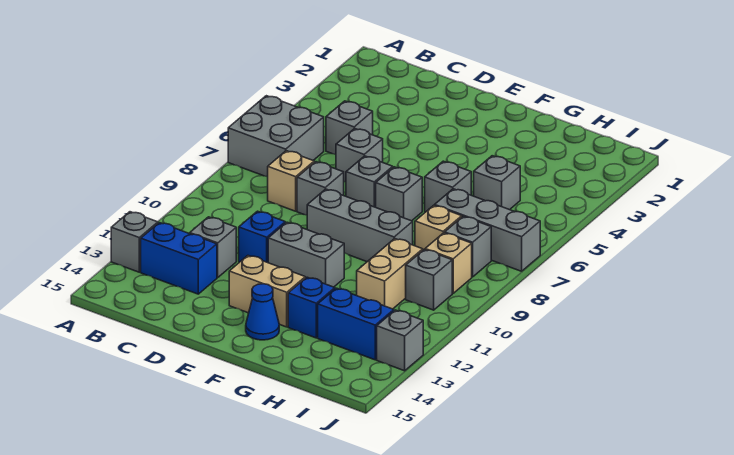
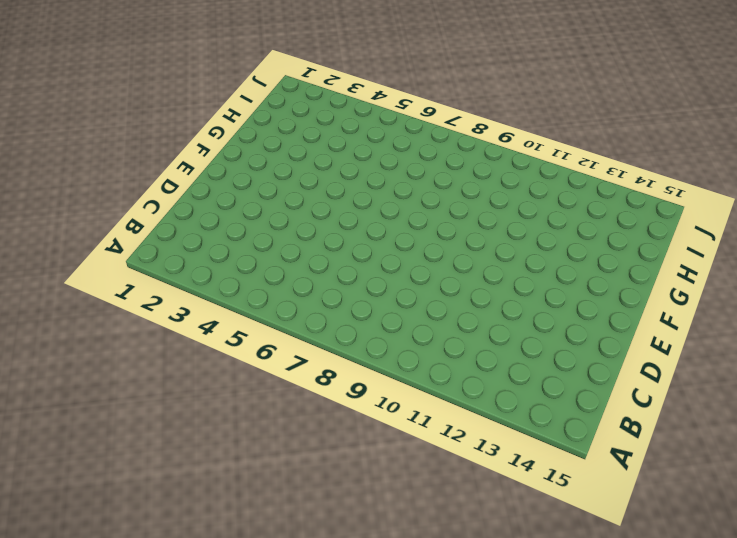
none -> grey brick A6:B7 level 1
none -> grey brick A13 level 1
none -> blue brick B13:C13 level 1

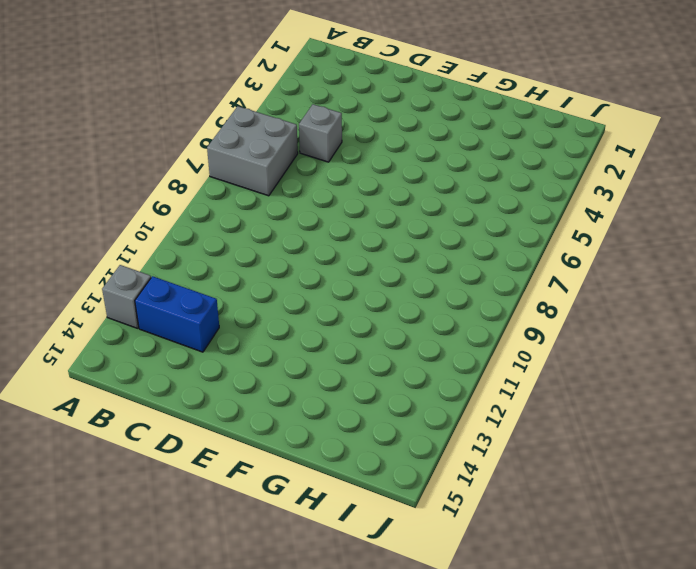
none -> tan brick C8 level 1
none -> grey brick C12 level 1
none -> grey brick D6 level 1

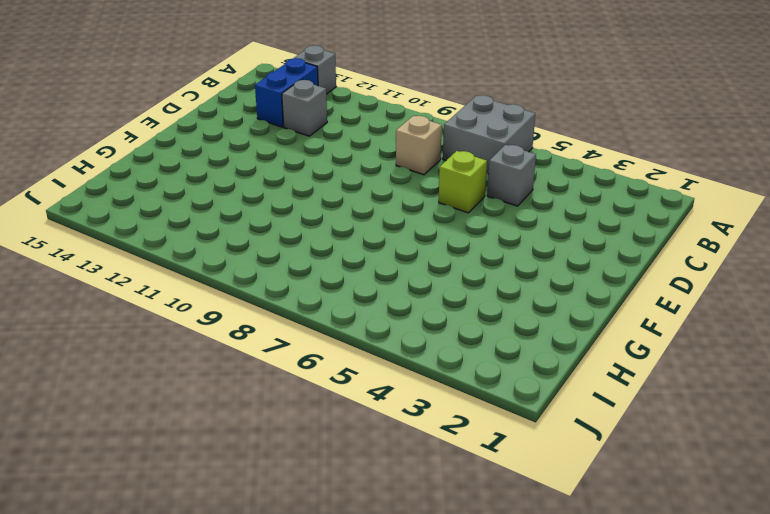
lime brick D6 level 1 -> grey brick D6 level 1
none -> grey brick D8 level 1
none -> blue brick D11 level 1
none -> grey brick E7 level 1

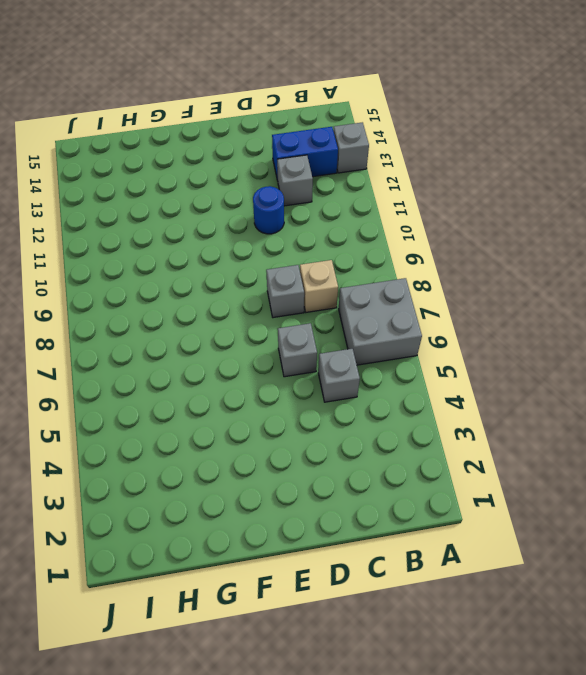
blue round brick D11 level 1 -> blue brick D11 level 1
none -> grey brick E7 level 1
none -> grey brick E9:G9 level 1
none -> grey brick E11:F11 level 1

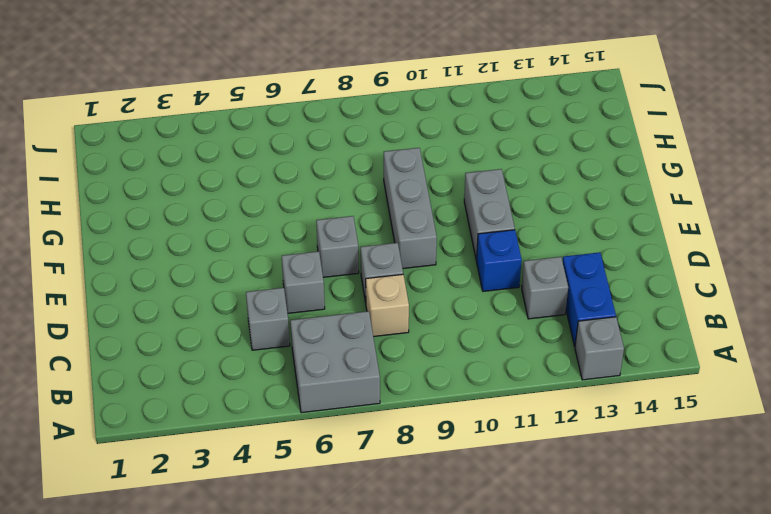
none -> tan brick E13:F13 level 1
none -> grey brick F7 level 1
none -> blue cone F14 level 1

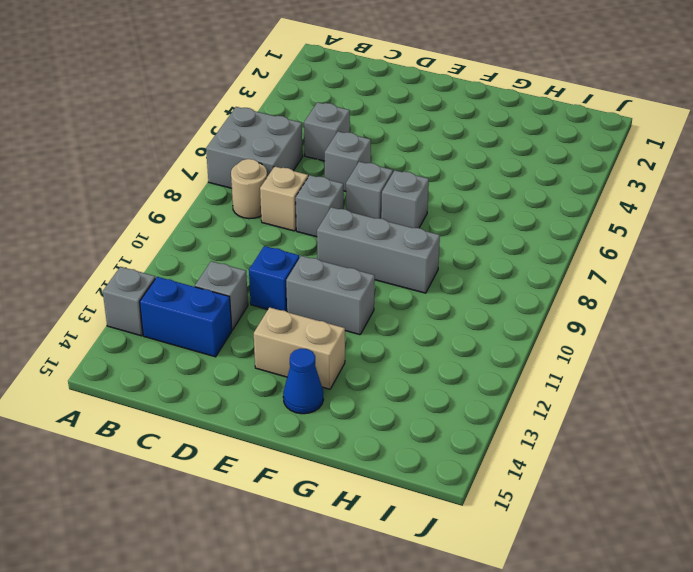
tan round brick B8 level 1 -> none
none -> grey brick G6 level 1
none -> blue brick G13 level 1
none -> grey brick H5 level 1

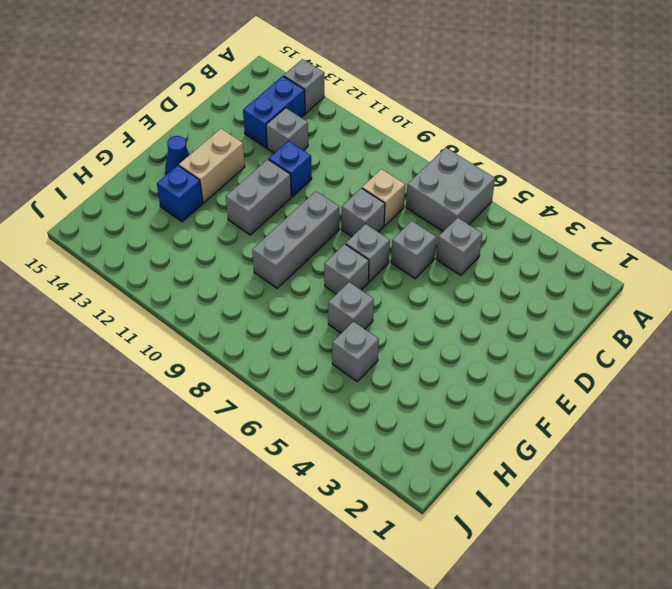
none -> grey brick H7:J7 level 1
none -> tan brick H8 level 1
none -> tan brick H10:H11 level 1

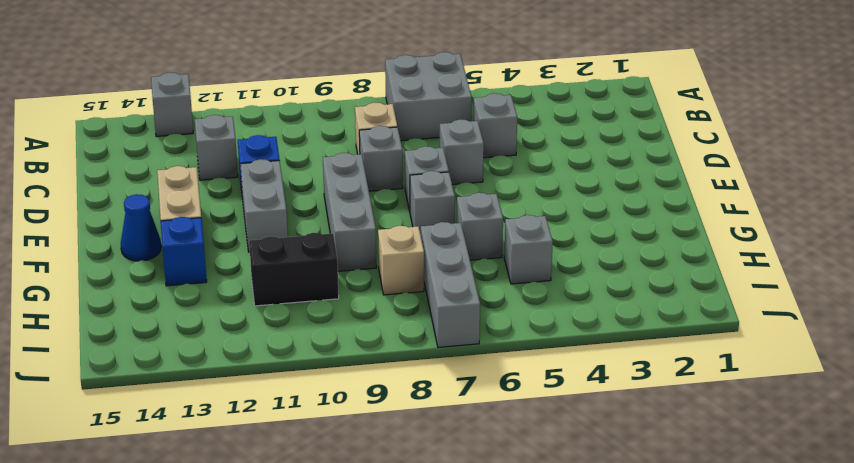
black brick H10:H11 level 1 -> tan brick H10:H11 level 1
none -> blue brick B13:C13 level 1
none -> blue brick H13:I13 level 1
none -> grey brick I8 level 1

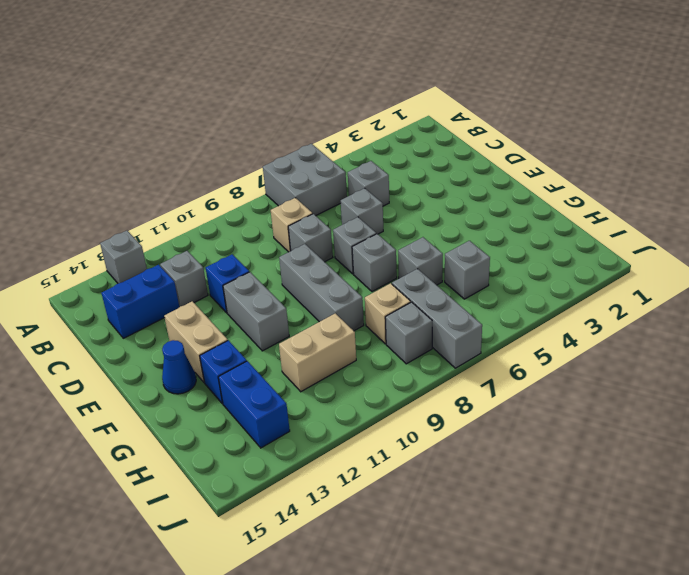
blue brick C13:C14 level 1 -> blue brick B13:C13 level 1
none -> tan brick I9 level 1
none -> grey brick I10 level 1
none -> grey brick J13 level 1

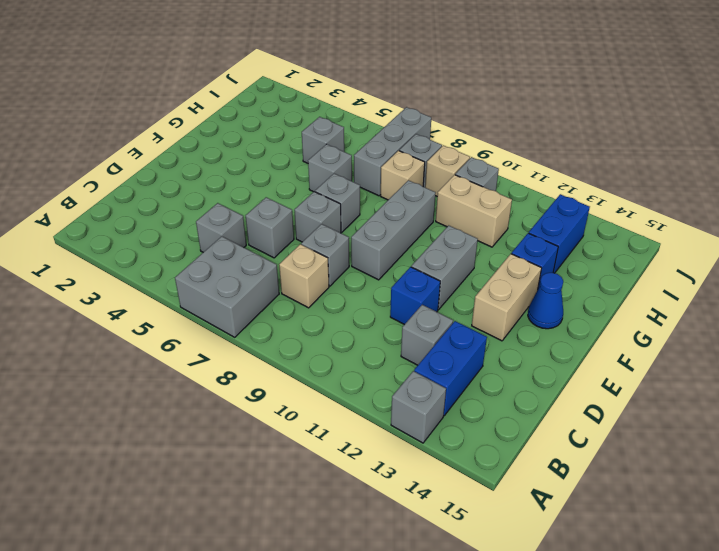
none -> grey brick J13 level 1

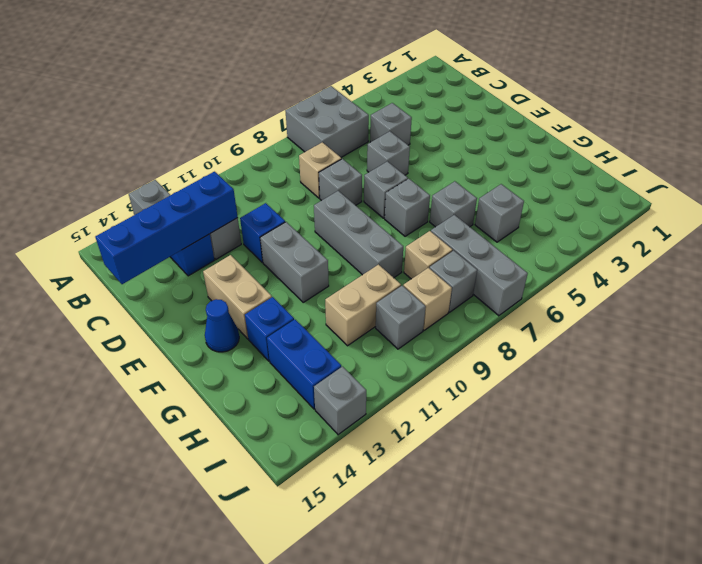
blue brick C12:C15 level 2 -> none

